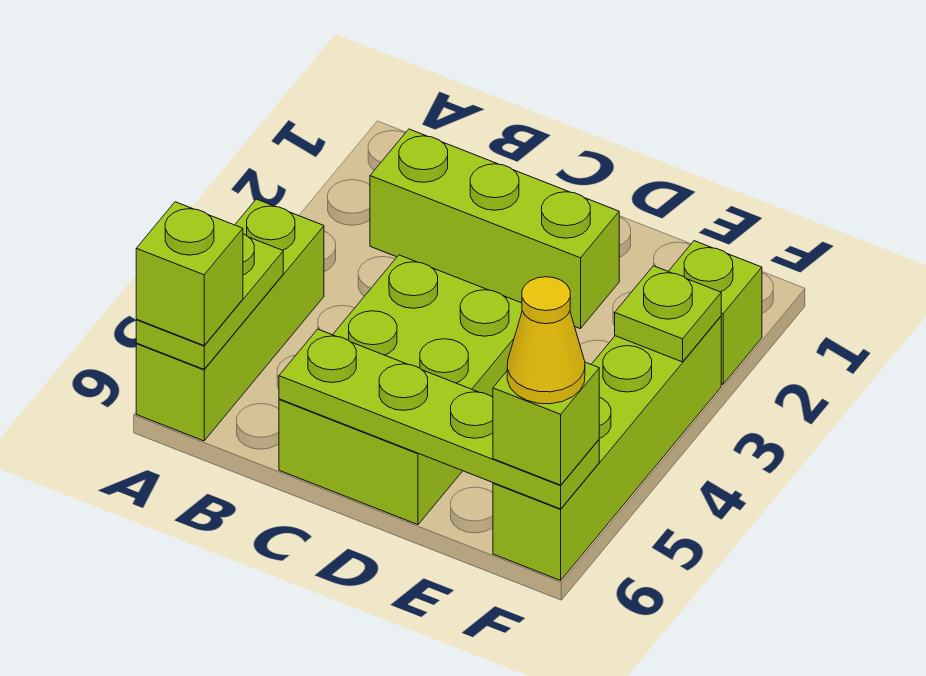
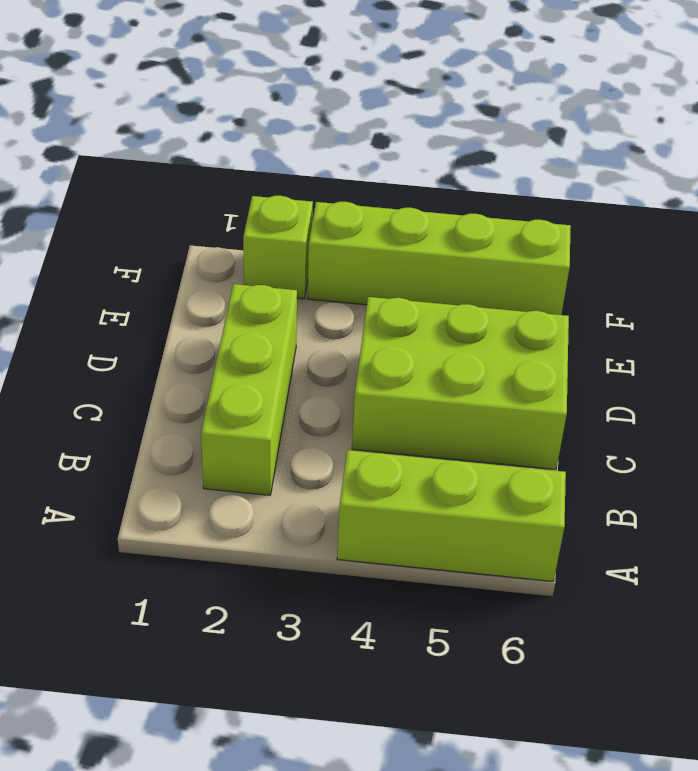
none -> lime plate A5:A6 level 2
none -> lime plate C6:F6 level 2

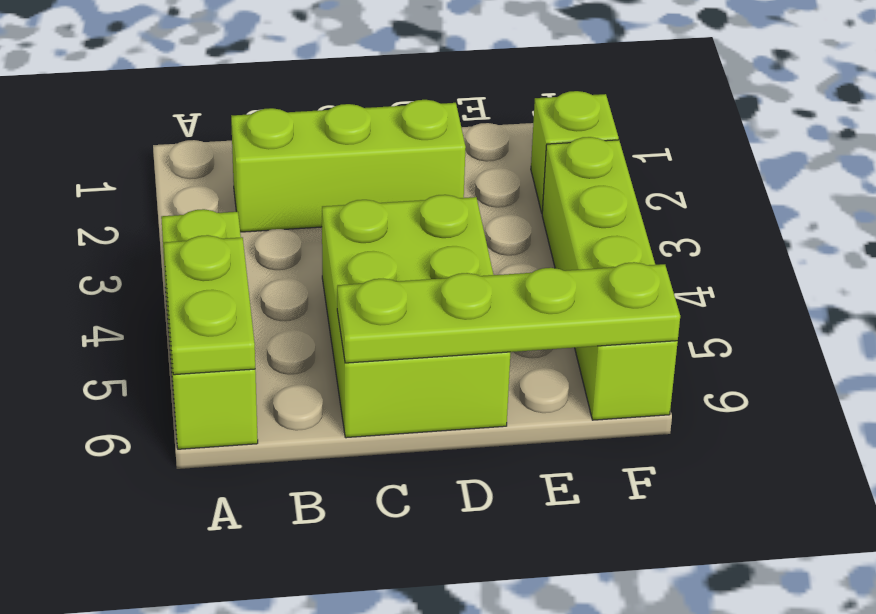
none -> lime plate F3 level 2
none -> lime brick A6 level 3

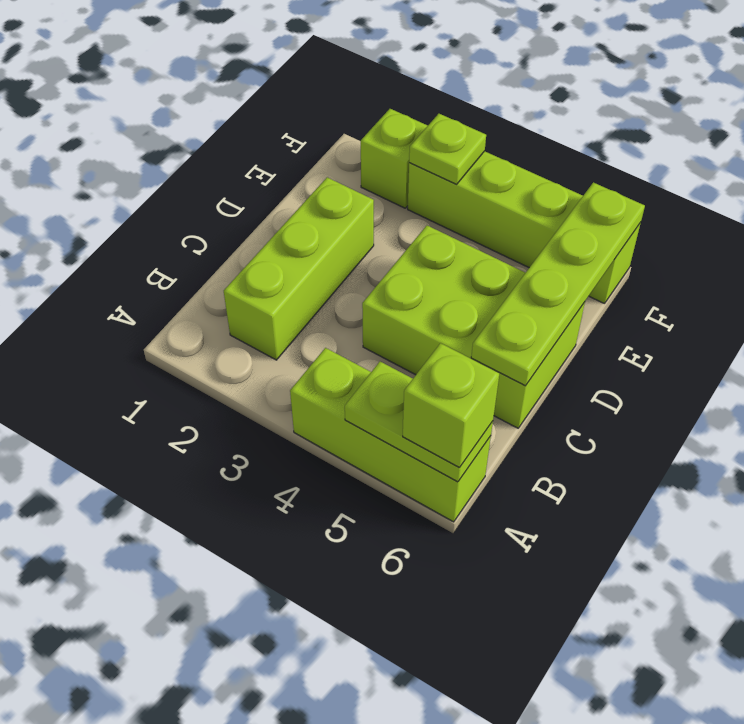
none -> lime brick F6 level 3
none -> yellow cone F6 level 4

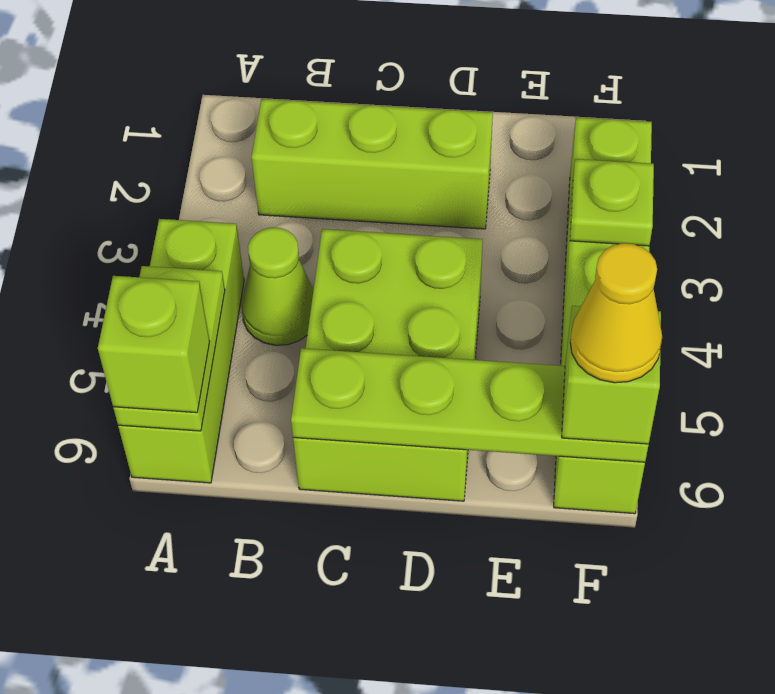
lime cone B4 level 1 -> none

